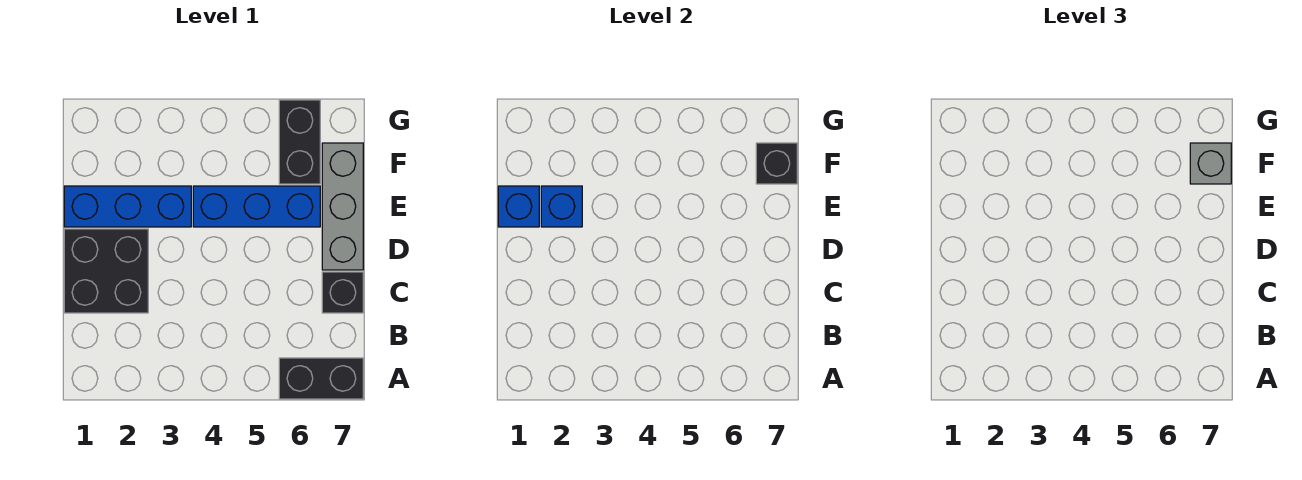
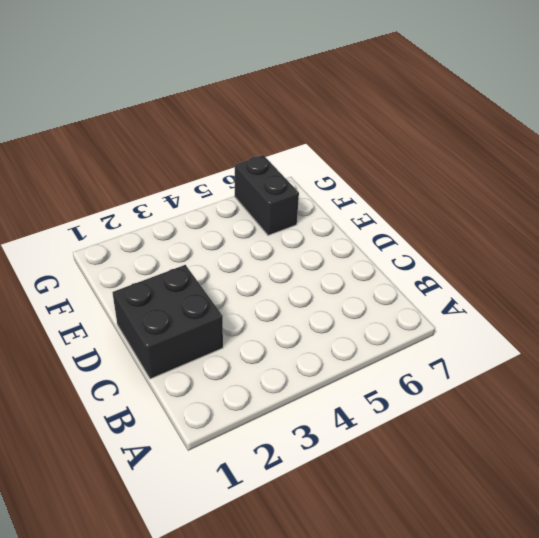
none -> black brick A6:A7 level 1
none -> black brick C7 level 1

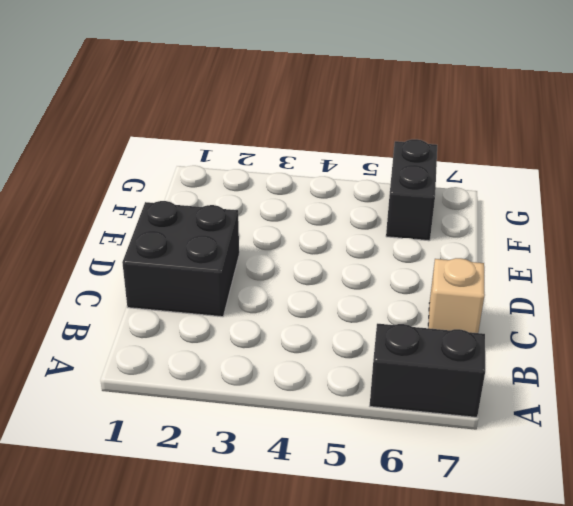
tan brick C7 level 1 -> black brick C7 level 1
none -> grey brick D7:F7 level 1
none -> blue brick E1:E3 level 1

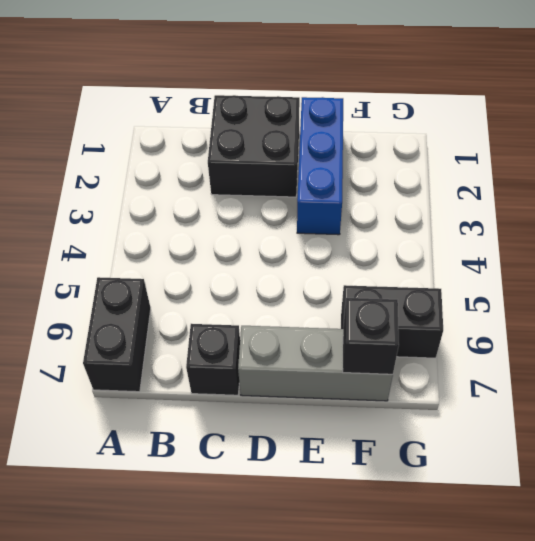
none -> blue brick E4:E6 level 1
none -> blue brick E1 level 2

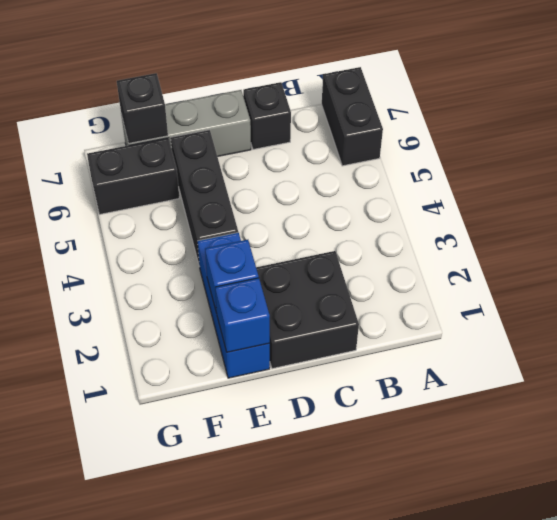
black brick E4:E6 level 1 -> blue brick E4:E6 level 1
none -> grey brick F7 level 3

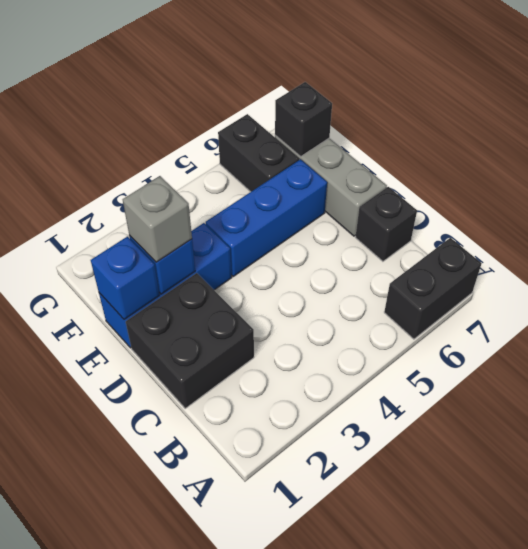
grey brick E2 level 3 -> grey brick F7 level 3

